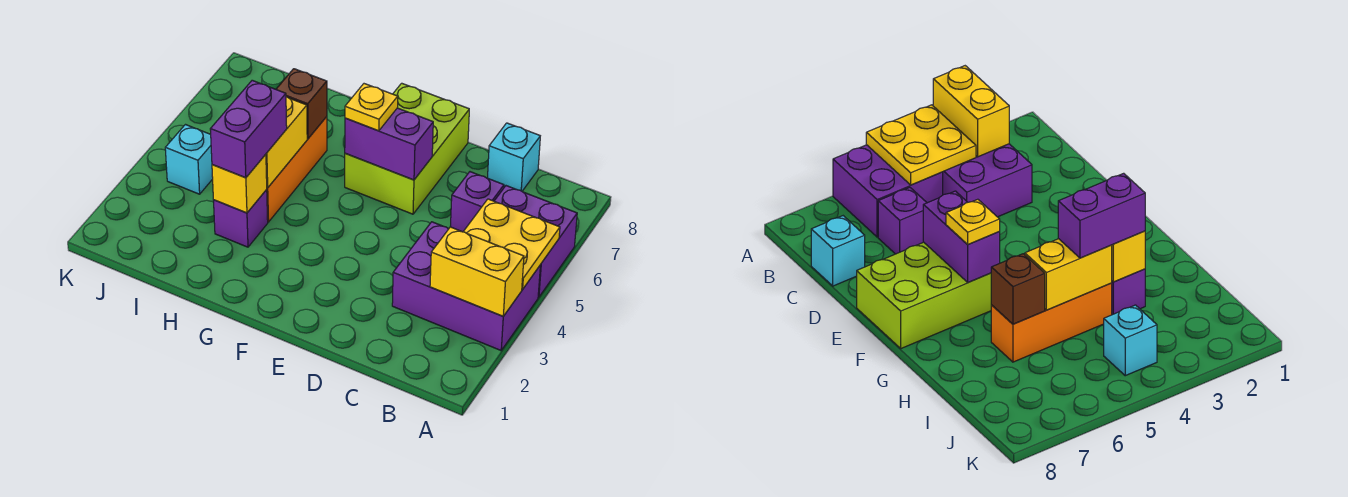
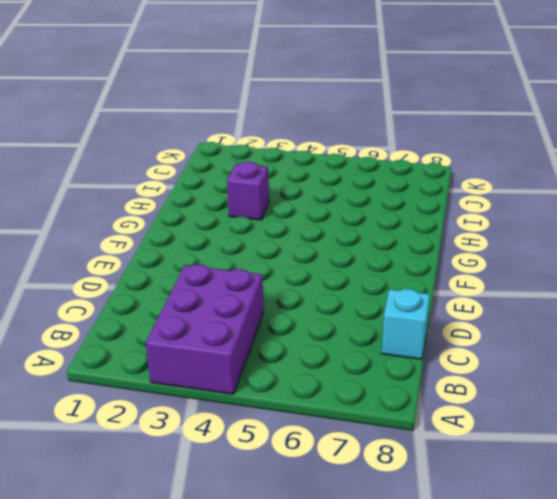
none -> purple brick A5:B6 level 1
none -> purple brick C6 level 1
none -> lime brick E6:F8 level 1

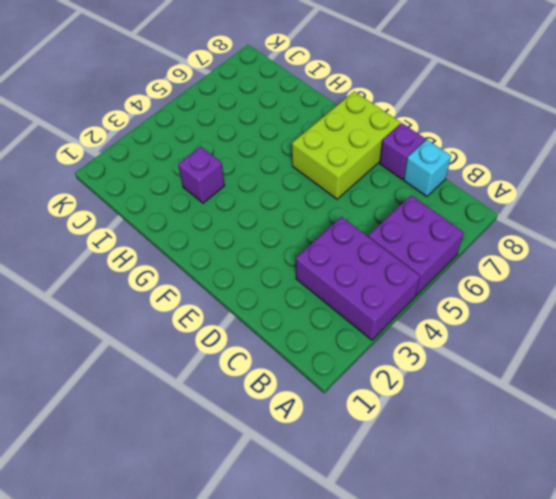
purple brick D8 level 1 -> purple brick C6 level 1
none -> orange brick H4:H6 level 1
none -> cyan brick J4 level 1
none -> yellow brick A3:B3 level 2

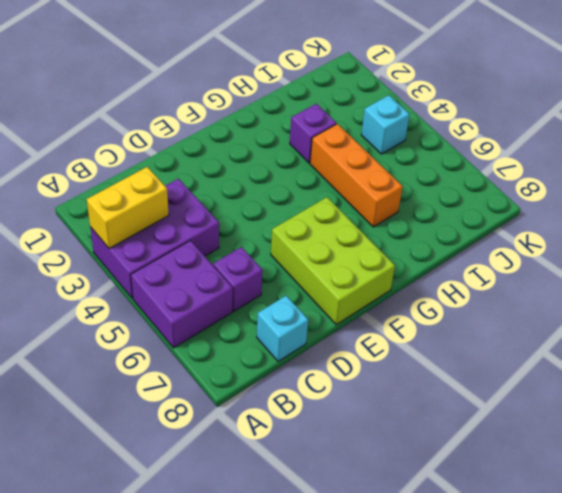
none -> yellow plate A4:B5 level 2
none -> purple brick E6:F6 level 2
none -> yellow brick H3 level 2

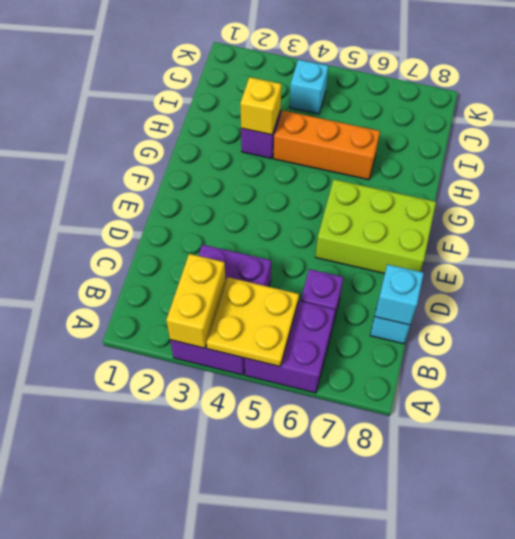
cyan brick C8 level 2 -> none
none -> purple brick E6:F6 level 2
none -> yellow brick H4:H5 level 2
none -> brown brick H6 level 2

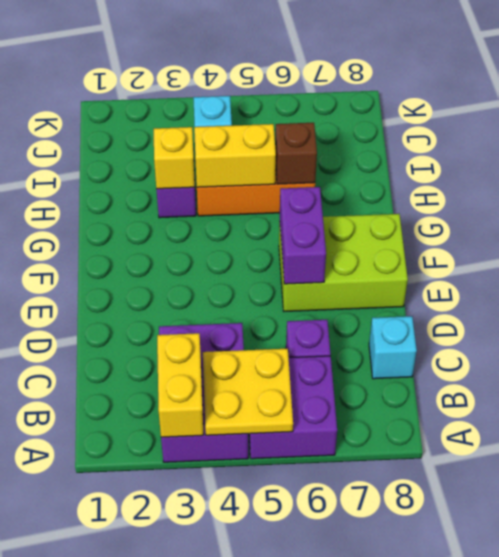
none -> yellow plate F6 level 3
none -> purple brick H3:H4 level 3

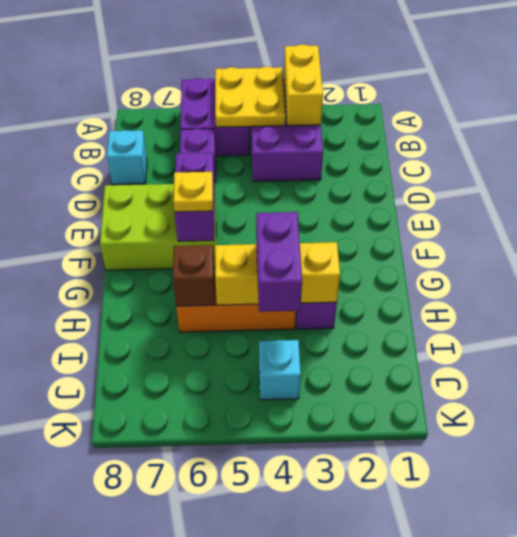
purple brick H4:I4 level 3 -> purple brick H3:H4 level 3

